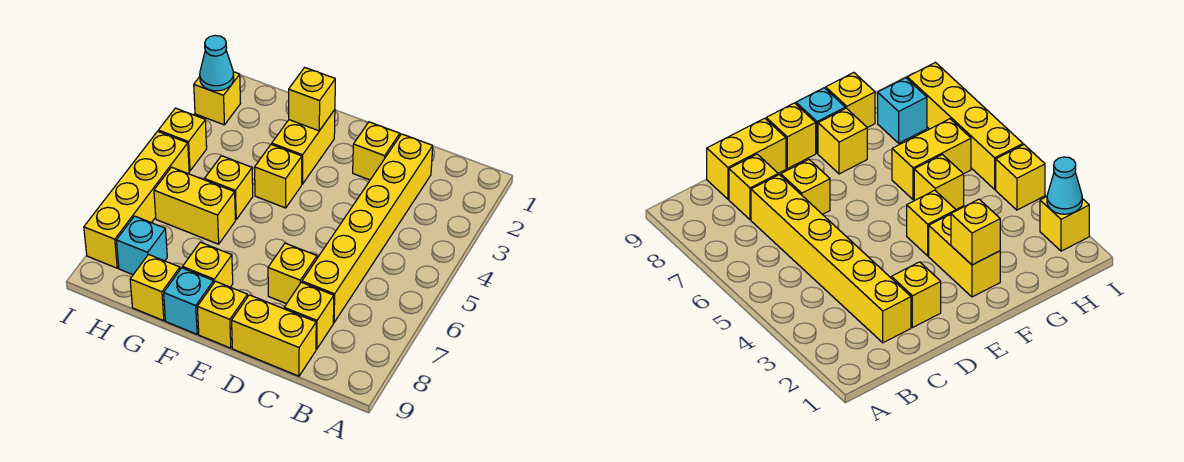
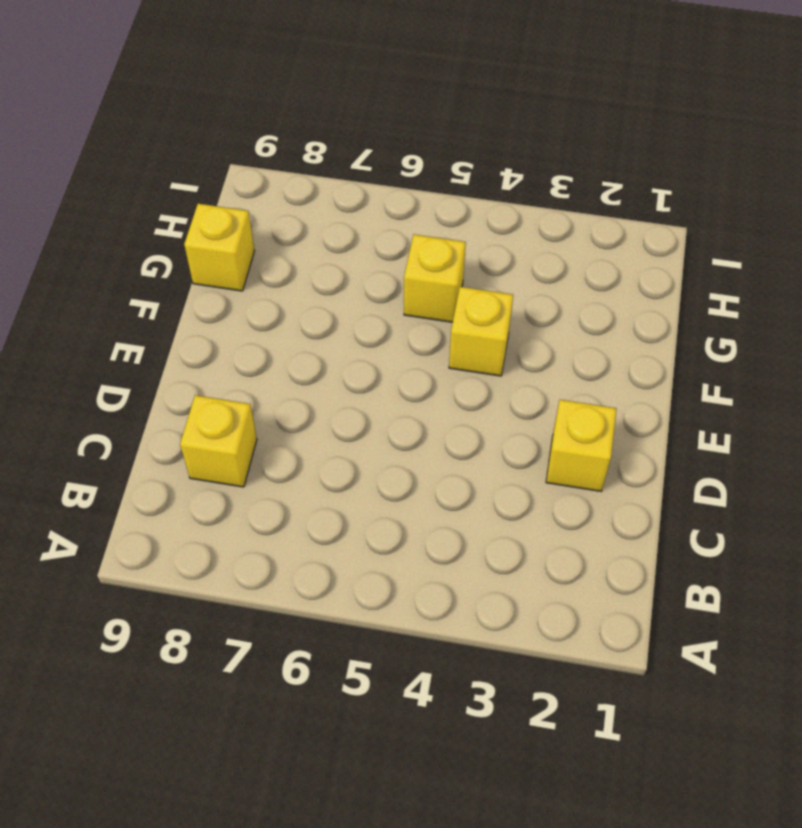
none -> yellow brick C2:C7 level 1
none -> yellow brick C9:D9 level 1
none -> yellow brick D7 level 1

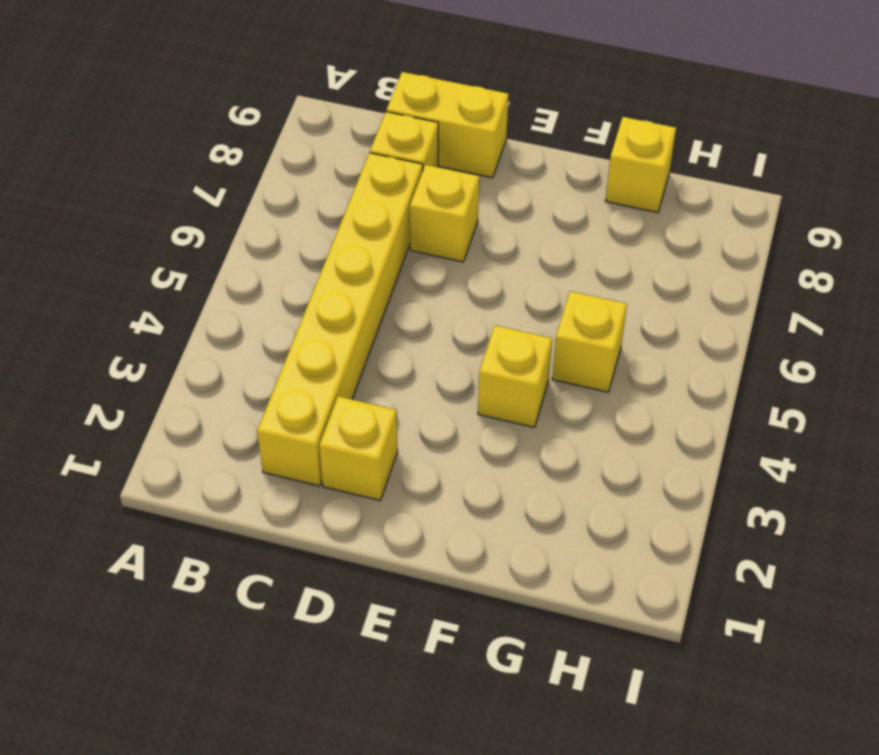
none -> yellow brick E9 level 1
none -> yellow brick F2:F3 level 1
none -> yellow brick F8 level 1

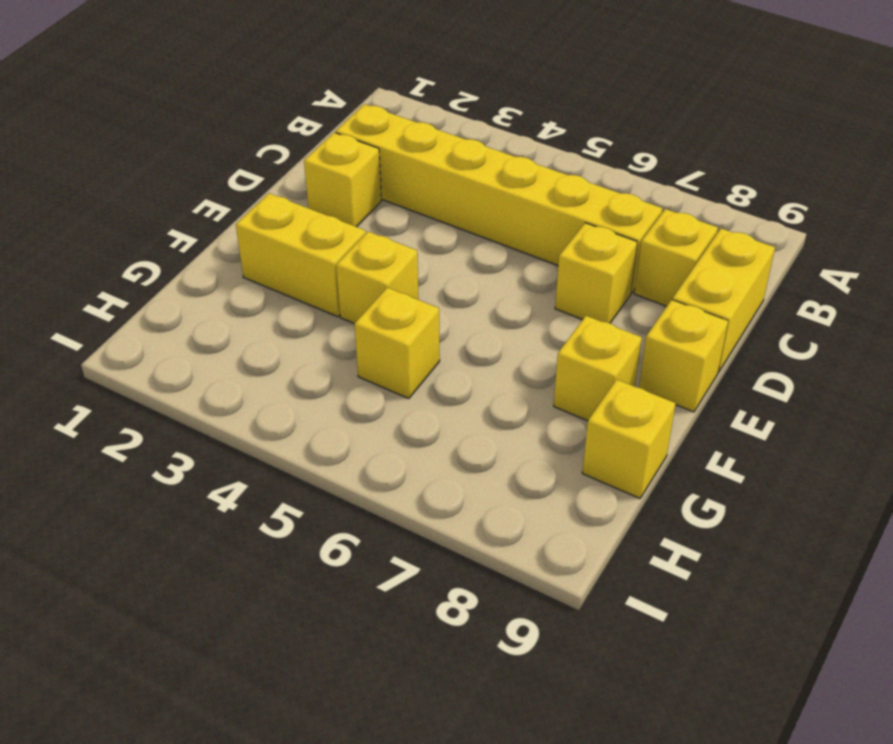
none -> cyan brick F9 level 1
none -> yellow brick G6:H6 level 1
none -> cyan brick H8 level 1

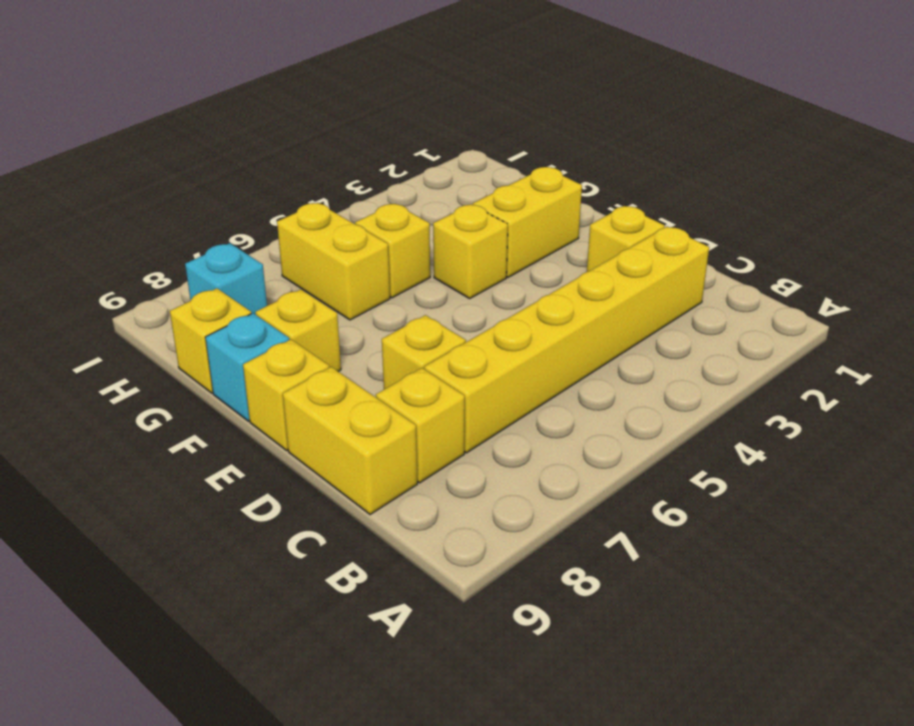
none -> yellow brick I2 level 1
none -> yellow brick I4 level 1
none -> yellow brick I5:I8 level 1

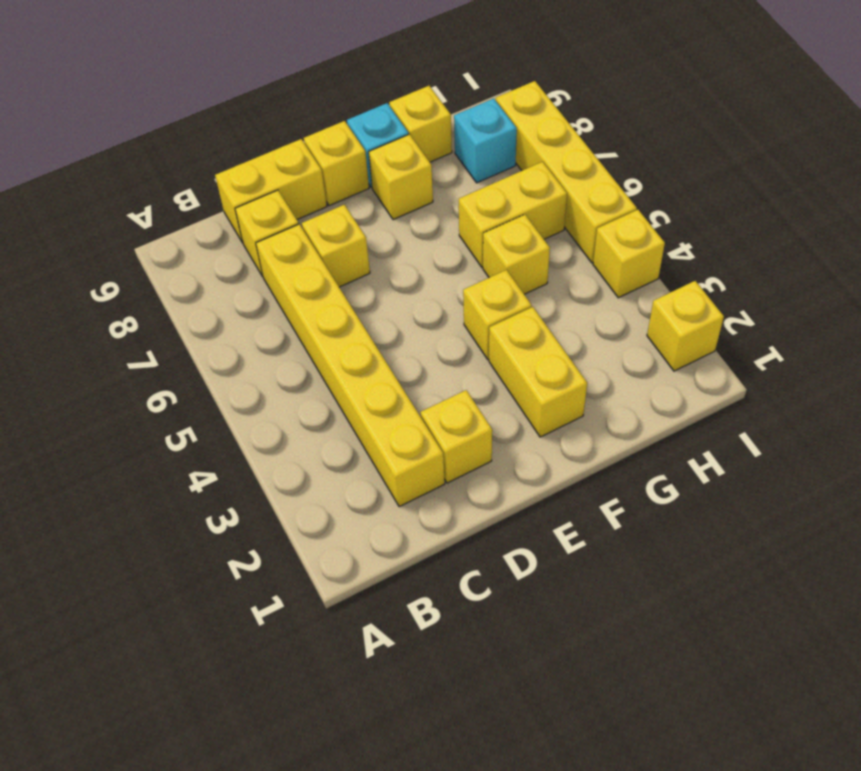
none -> yellow brick F2 level 2
none -> cyan cone I2 level 2

